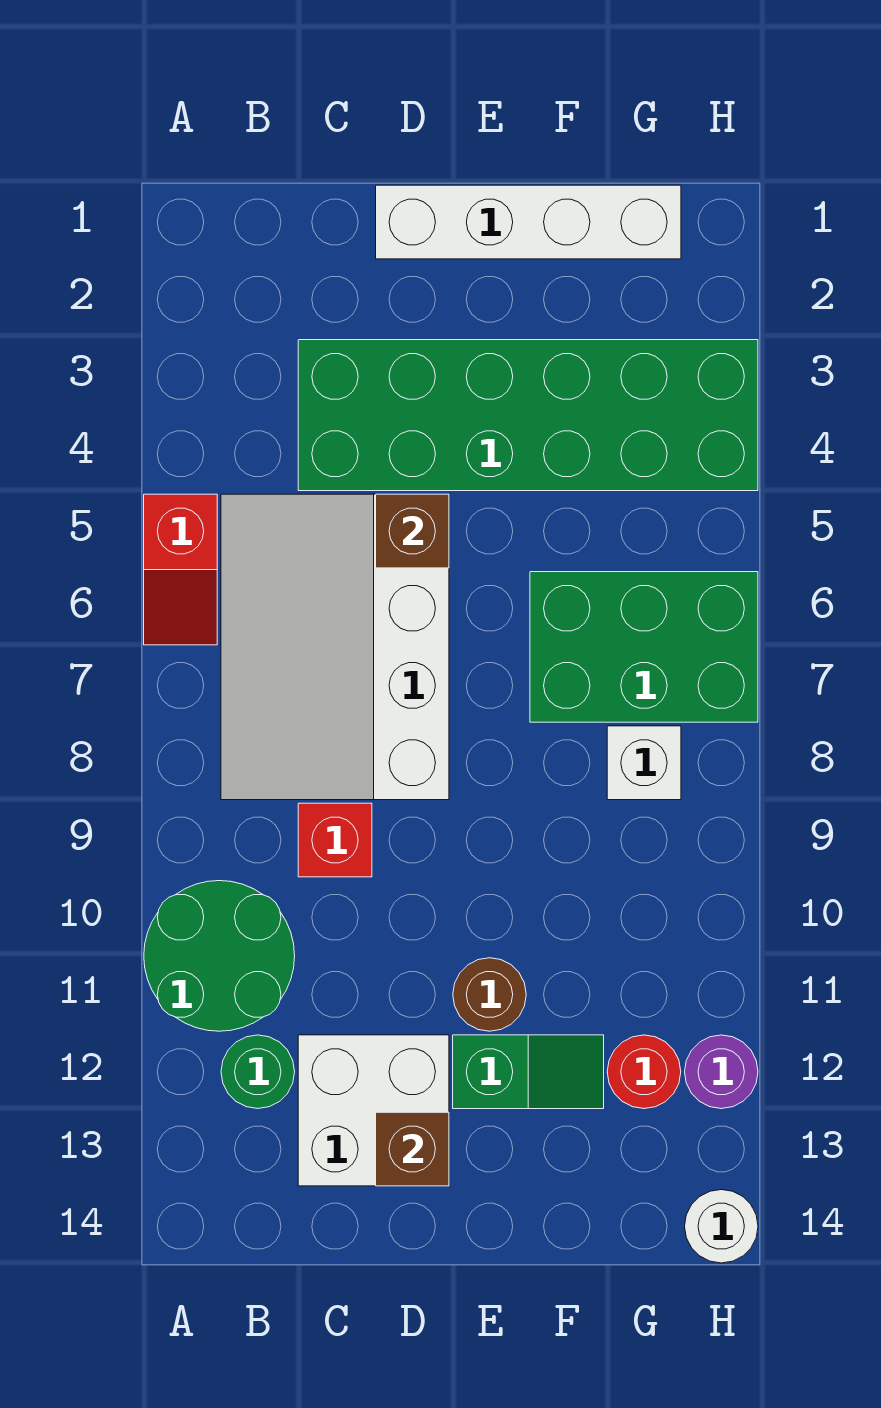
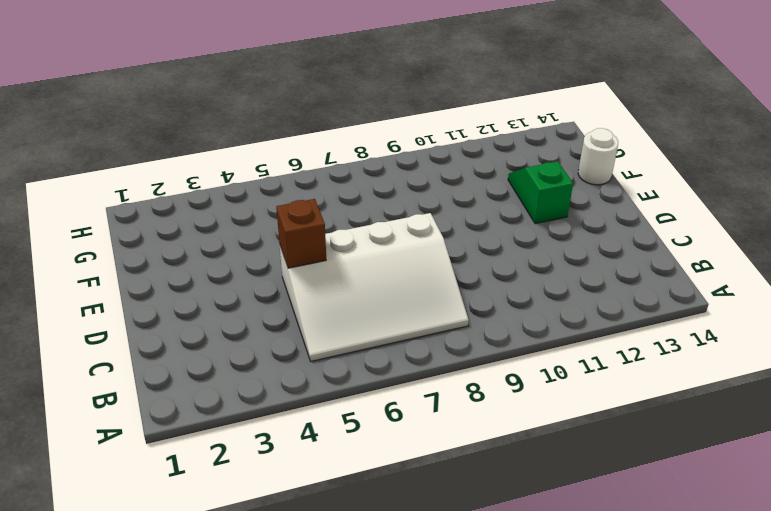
white round brick F14 level 1 -> white round brick H14 level 1
none -> red slope A5:A6 level 1 top 5
none -> green round brick A10:B11 level 1
none -> green round brick B12 level 1

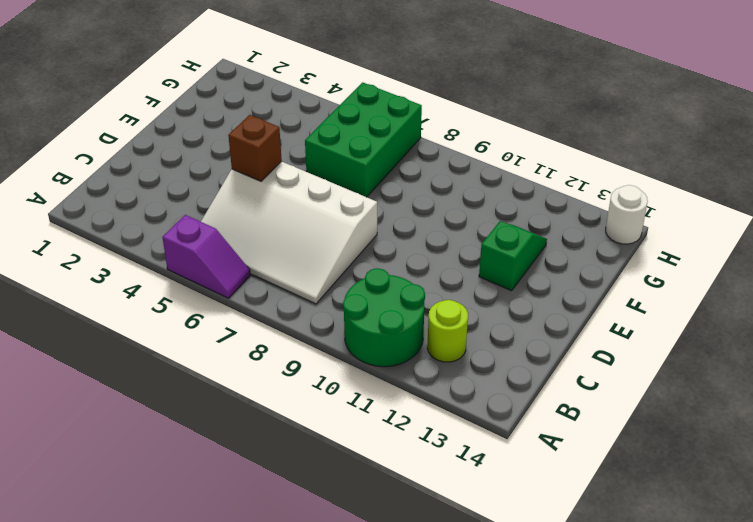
purple slope A5:A6 level 1 top 5 -> red slope A5:A6 level 1 top 5
lime round brick B12 level 1 -> green round brick B12 level 1
none -> green brick C3:H4 level 1
none -> red brick C9 level 1
none -> white brick C12:D13 level 1

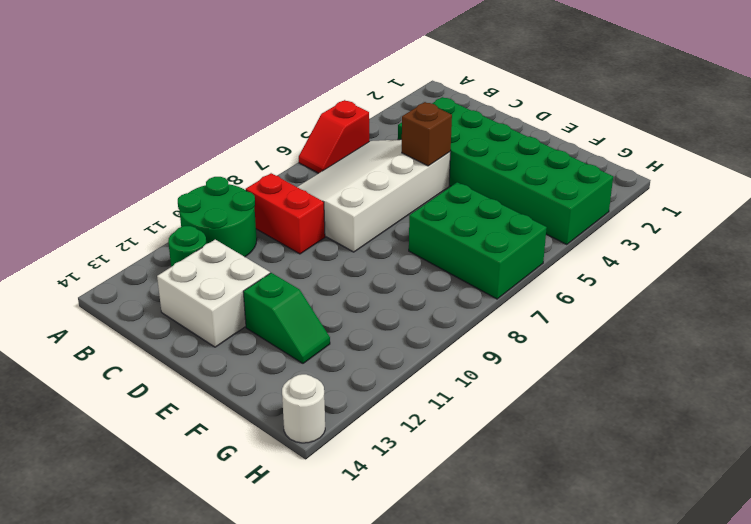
red brick B9:C9 level 1 -> red brick C9 level 1
none -> white brick D1:G1 level 1
none -> brown round brick E11 level 1
none -> white brick G8 level 1

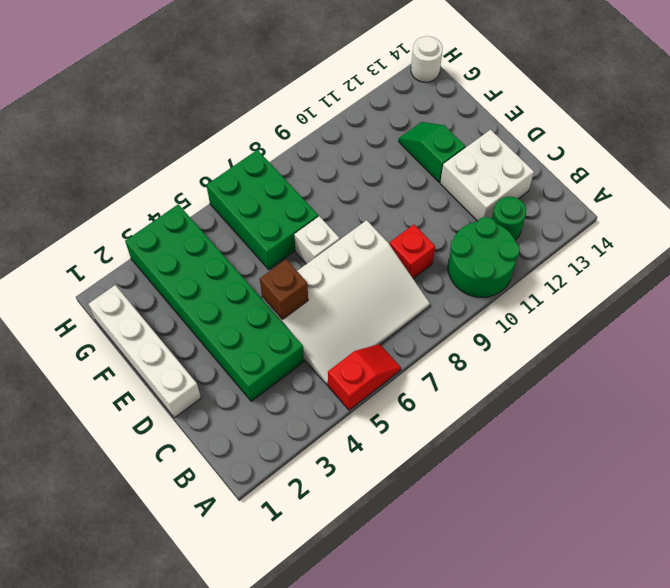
white brick E7 level 1 -> white brick G8 level 1
none -> brown round brick E11 level 1
none -> red round brick G12 level 1
none -> purple round brick H12 level 1

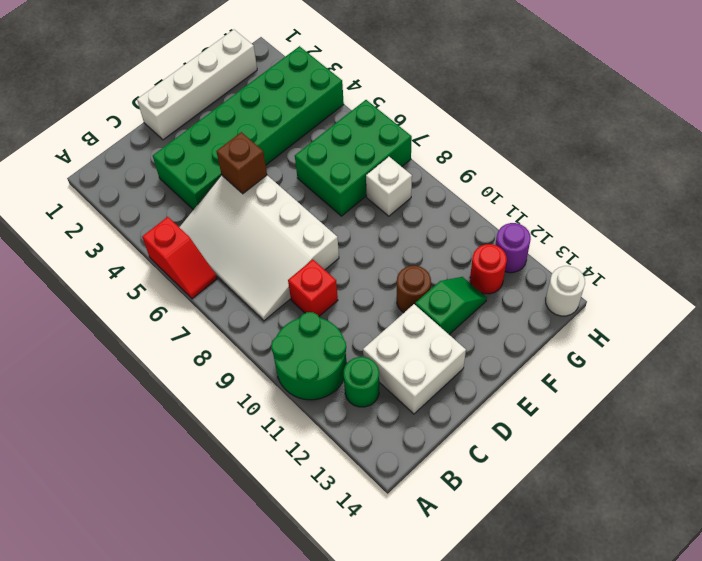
none -> brown brick D13 level 2

